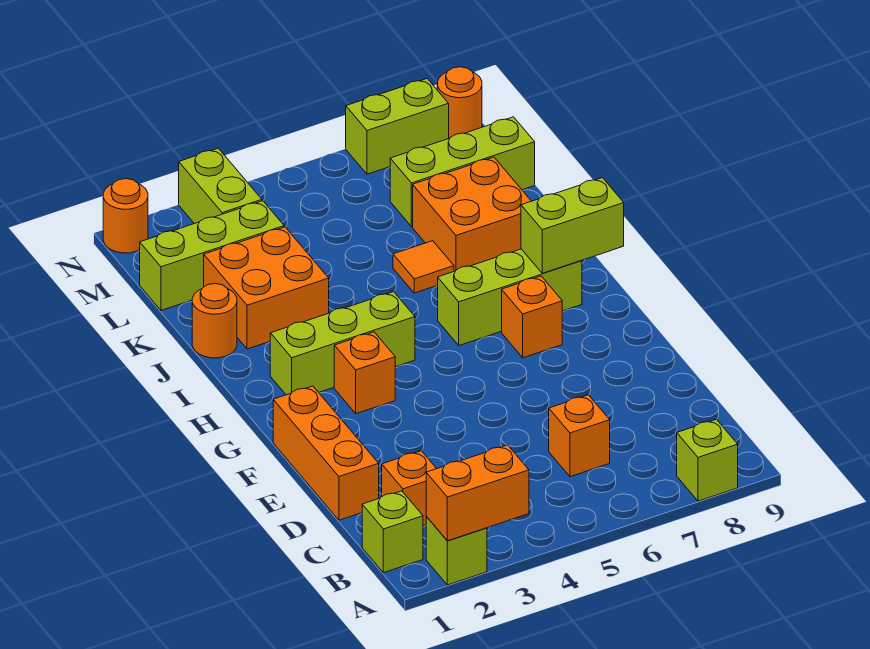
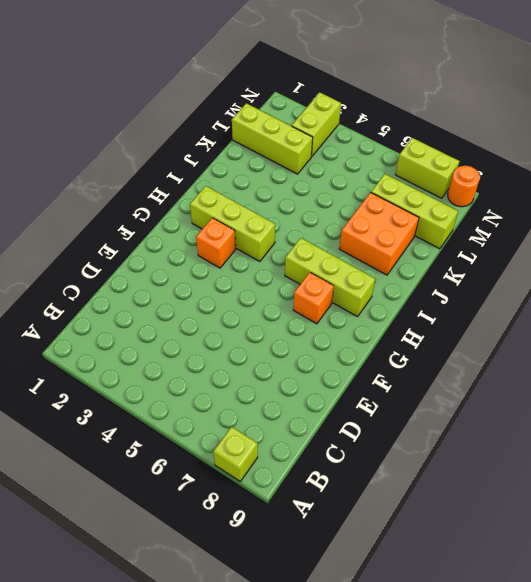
none -> lime brick A2 level 1
none -> lime brick B1 level 1
none -> orange brick C2 level 1

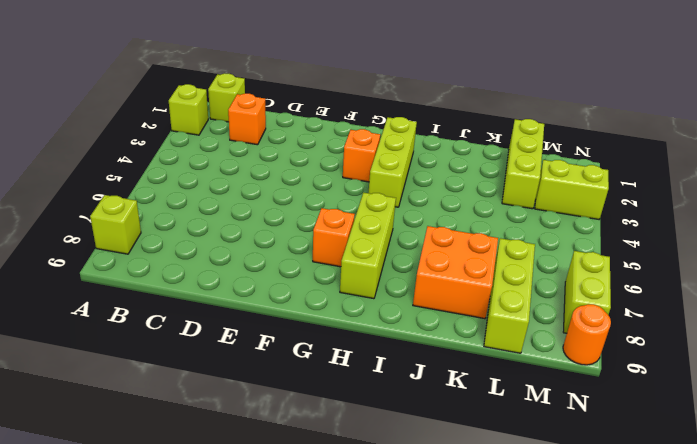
none -> orange brick C6 level 1
none -> orange brick D1:F1 level 1
none -> orange round brick J1 level 1

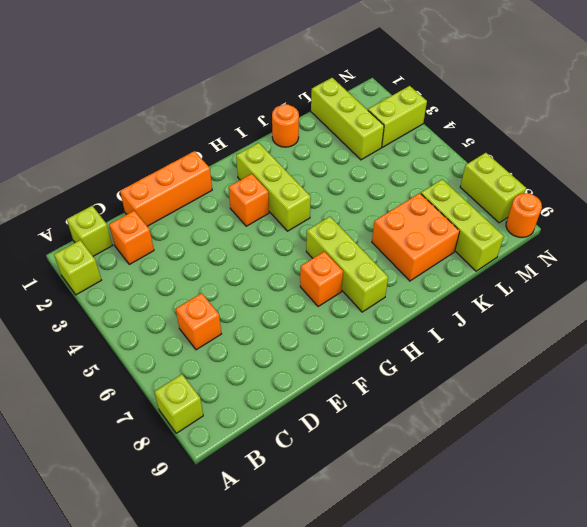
none -> orange brick J2:K3 level 1
none -> orange tile J6 level 1
none -> orange round brick N1 level 1

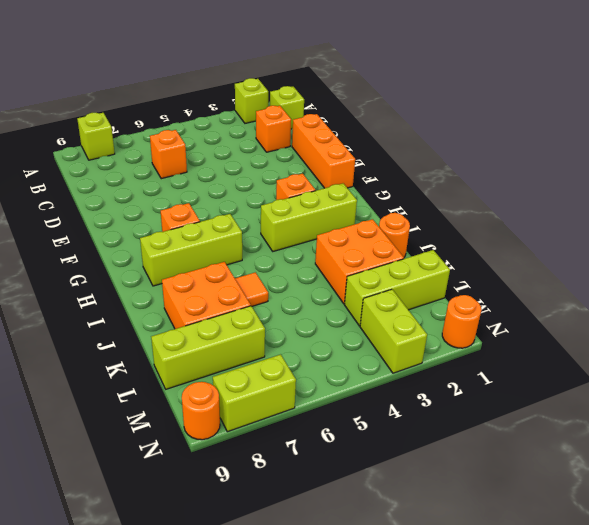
none -> orange brick A2:A3 level 2
none -> lime brick H8:H9 level 2

